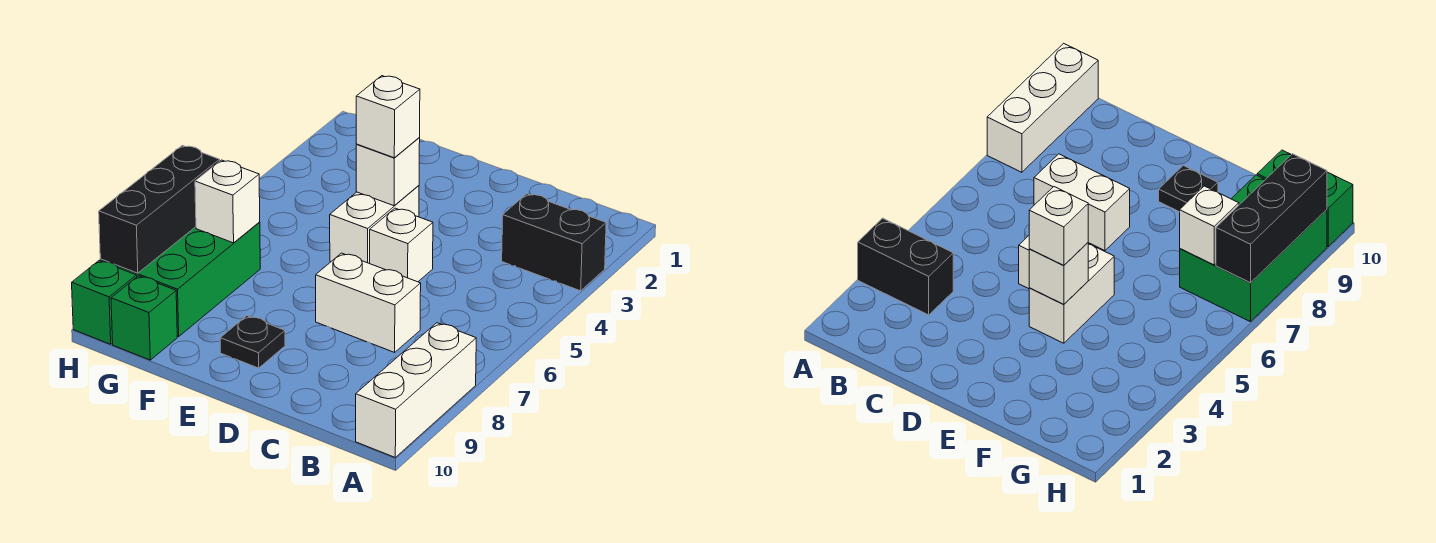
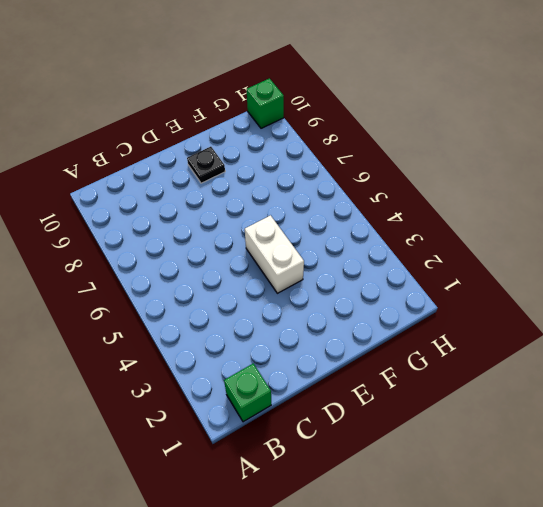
green brick B1 level 1 -> green brick G10 level 1
none -> black brick A3:B3 level 1
none -> white brick A8:A10 level 1
none -> white brick C7:D7 level 1

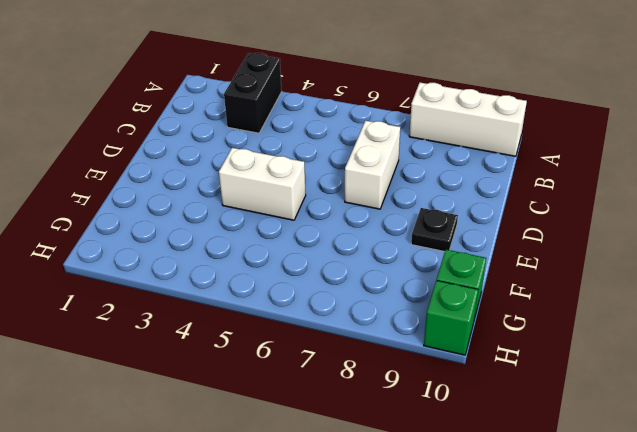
none -> white brick D5 level 1
none -> green brick G7:H9 level 1
none -> white brick E4 level 2

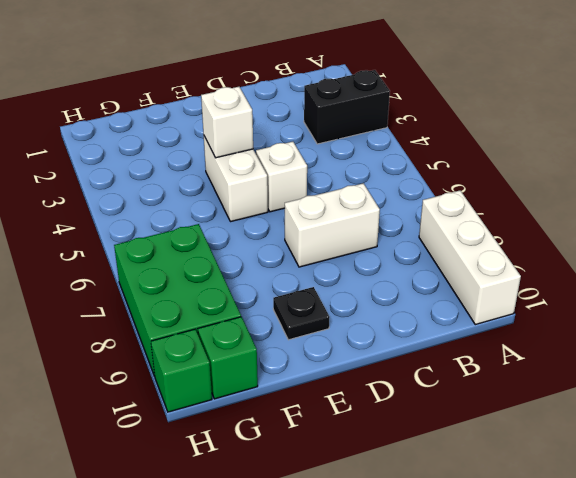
none -> white brick G7 level 2
none -> black brick H7:H9 level 2
none -> white brick E4 level 3

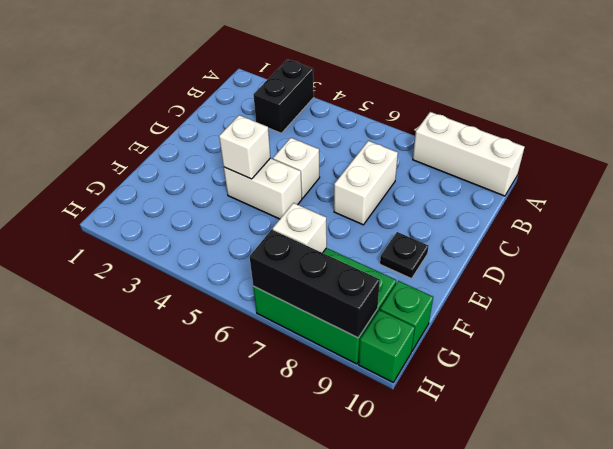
none -> white brick E4 level 3

